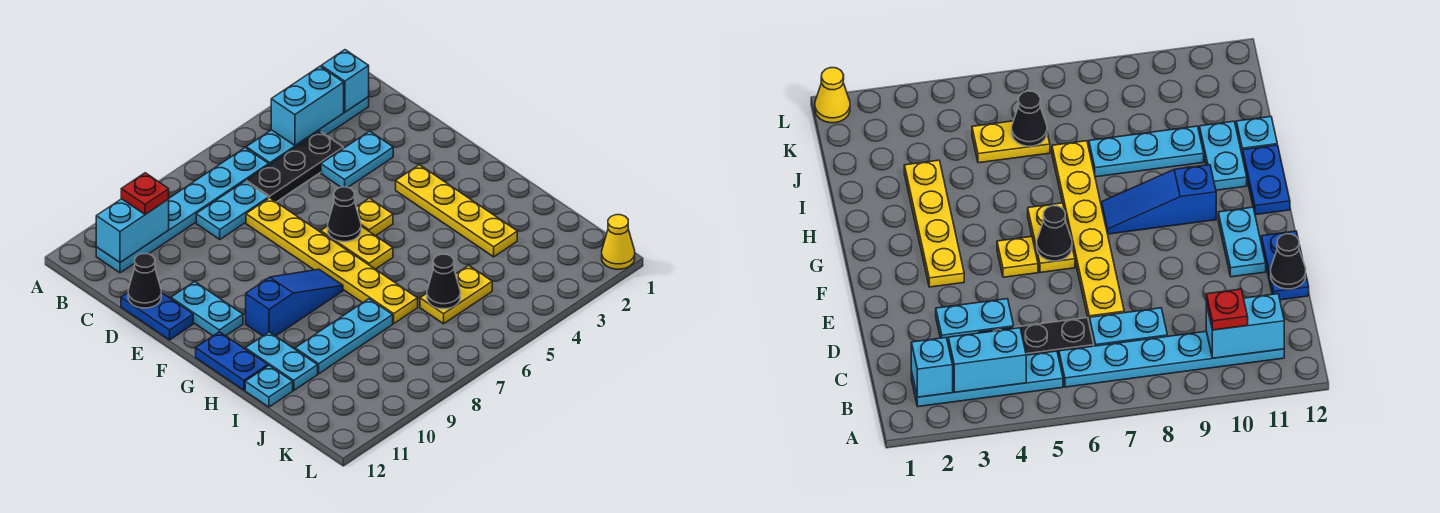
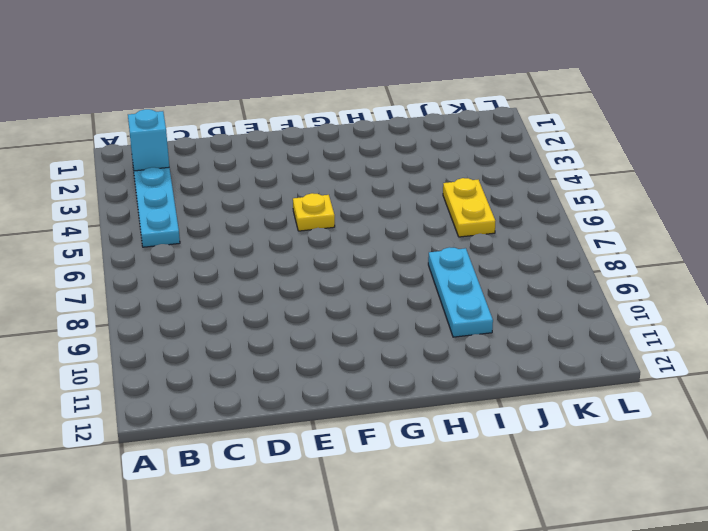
none -> cyan plate B6:B11 level 1
none -> black plate C4:C6 level 1
none -> cyan plate C7:C8 level 1

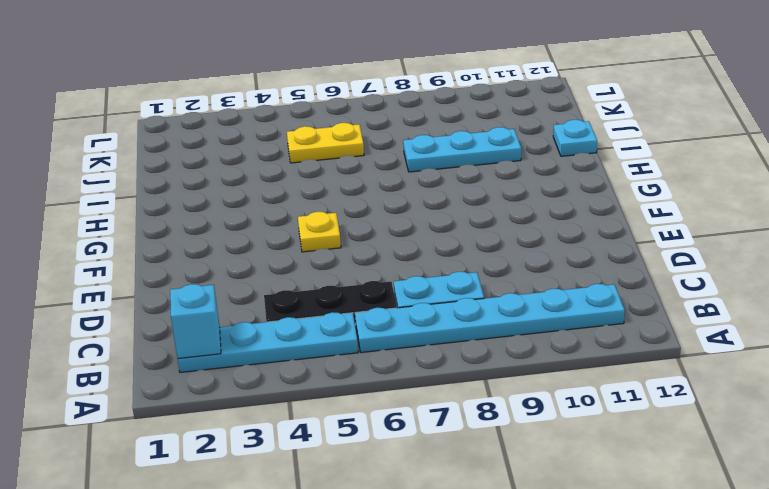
none -> cyan plate D3:D4 level 1
none -> yellow plate D7:I7 level 1
none -> blue plate D12:E12 level 1

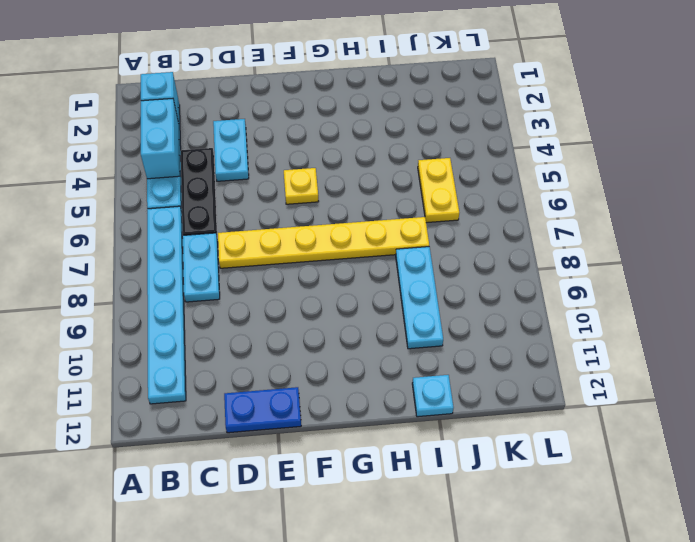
none -> cyan plate E11:F11 level 1
none -> yellow plate F3:I3 level 1
none -> yellow plate F6:G6 level 1

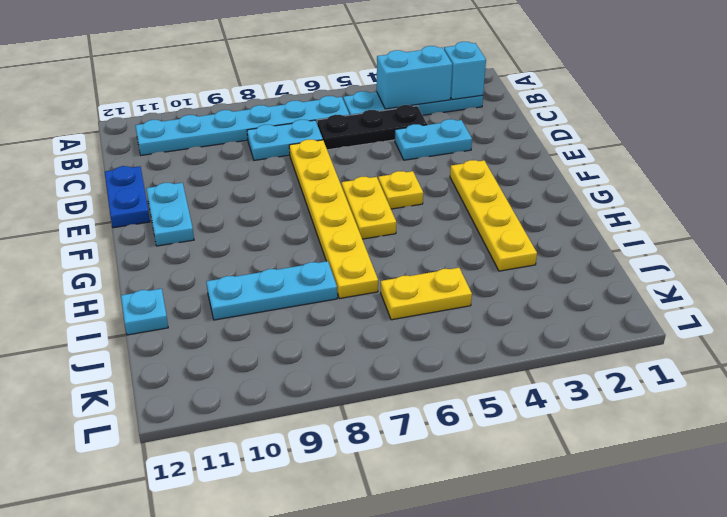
none -> blue slope G8:G10 level 1 top 10
none -> blue plate G12:H12 level 1
none -> cyan plate H11:I11 level 1

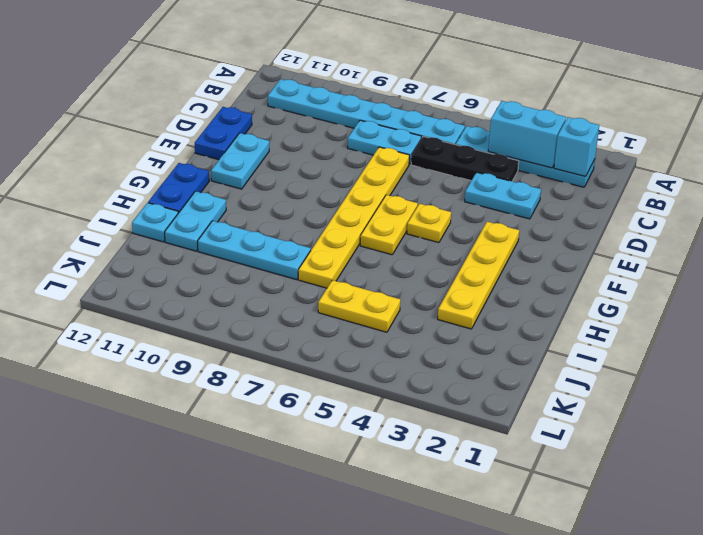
none -> blue slope G8:G10 level 1 top 10
none -> yellow cone L1 level 1
none -> cyan brick B10:B11 level 2

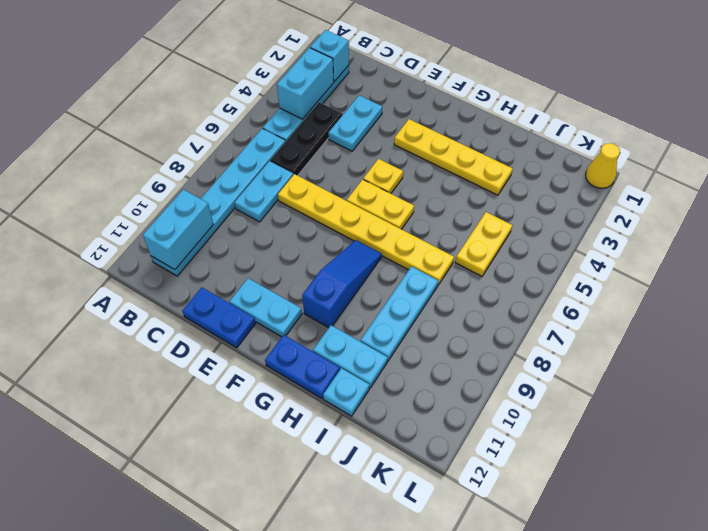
none -> black cone D12 level 2
none -> black cone F6 level 2
none -> black cone J6 level 2

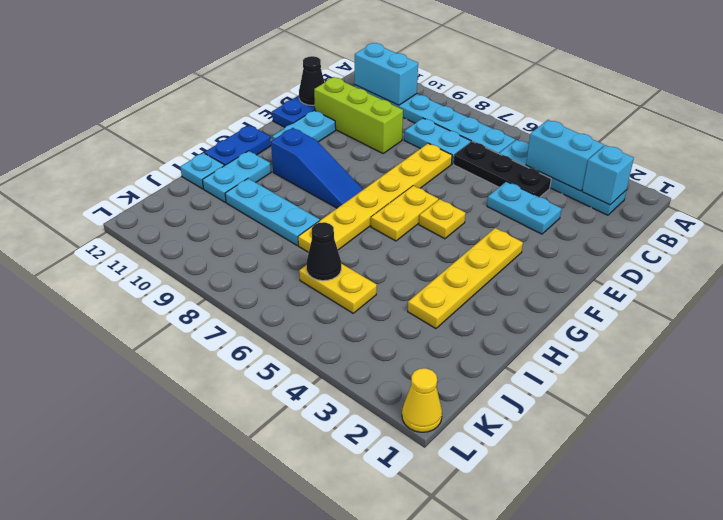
lime brick D9:D11 level 1 -> none
none -> black cone F6 level 2
none -> red plate B10 level 3

